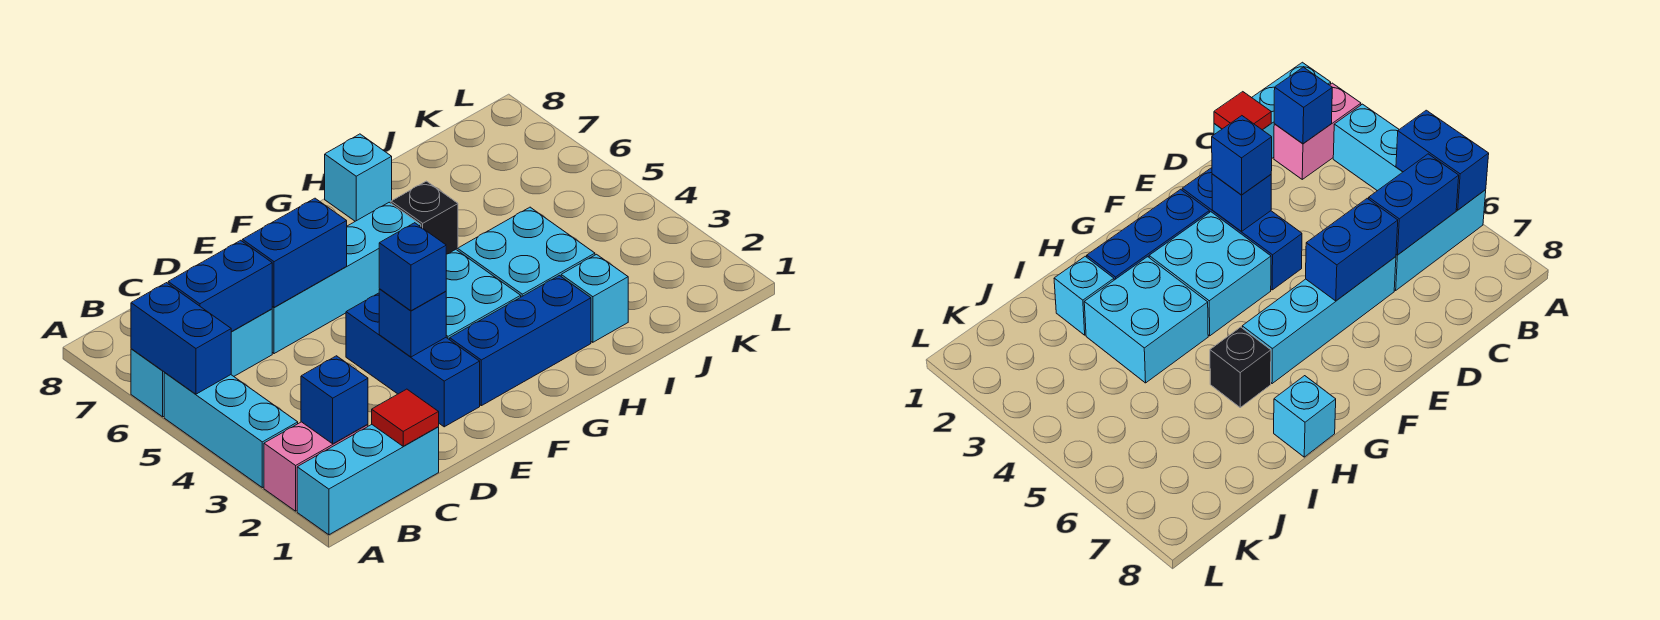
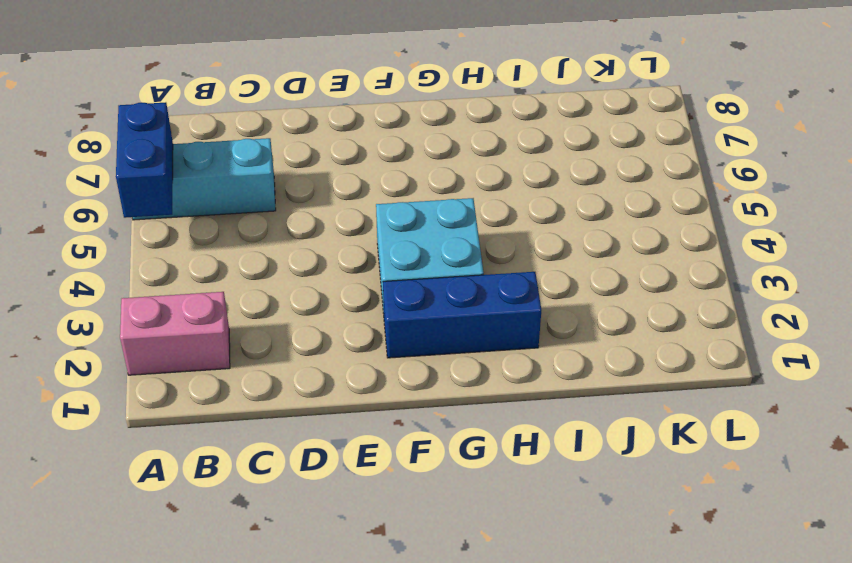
none -> cyan brick A1:C1 level 1
none -> cyan brick A3:A5 level 1
none -> cyan brick D6:G6 level 1

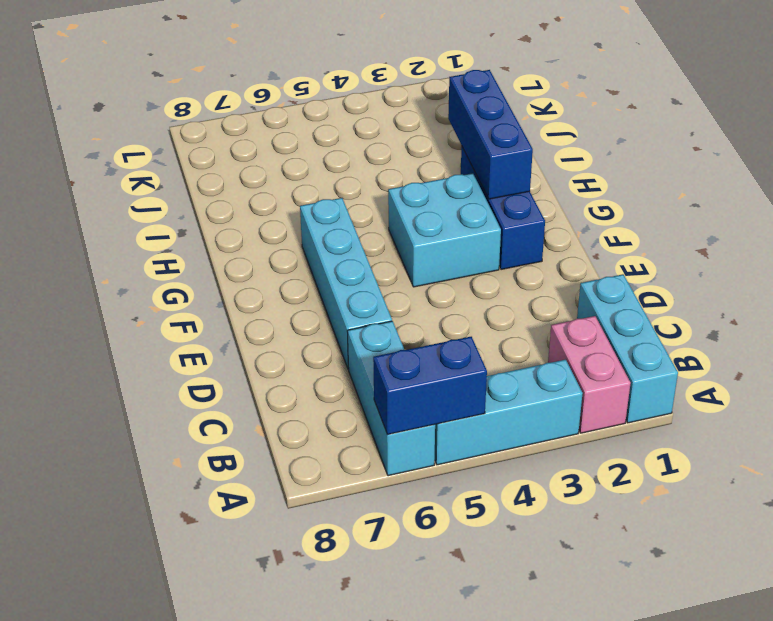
blue brick G2:I2 level 2 -> blue brick E2:E4 level 1
none -> cyan brick H3:I4 level 1
none -> black brick H6 level 1
none -> cyan brick H8 level 1

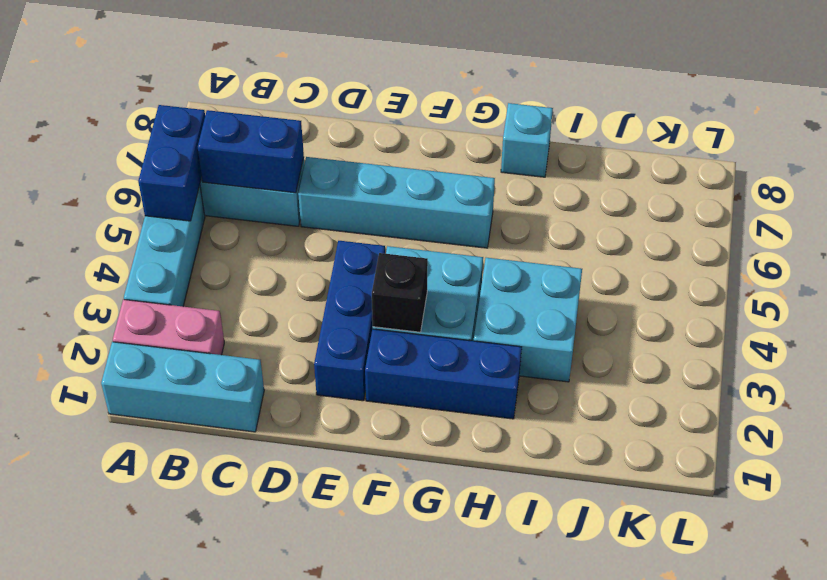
black brick F3 level 2 -> black brick H6 level 1
none -> cyan brick I2 level 1
none -> blue brick B2 level 2
none -> red tile C1 level 2

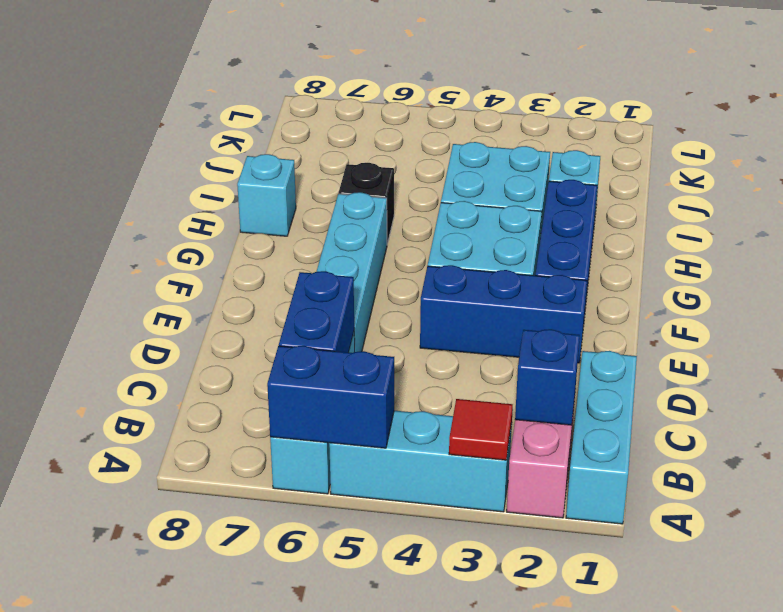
red tile A3 level 2 -> red tile C1 level 2
none -> blue brick D6:E6 level 2
none -> blue brick E3 level 2
none -> blue brick E3 level 3

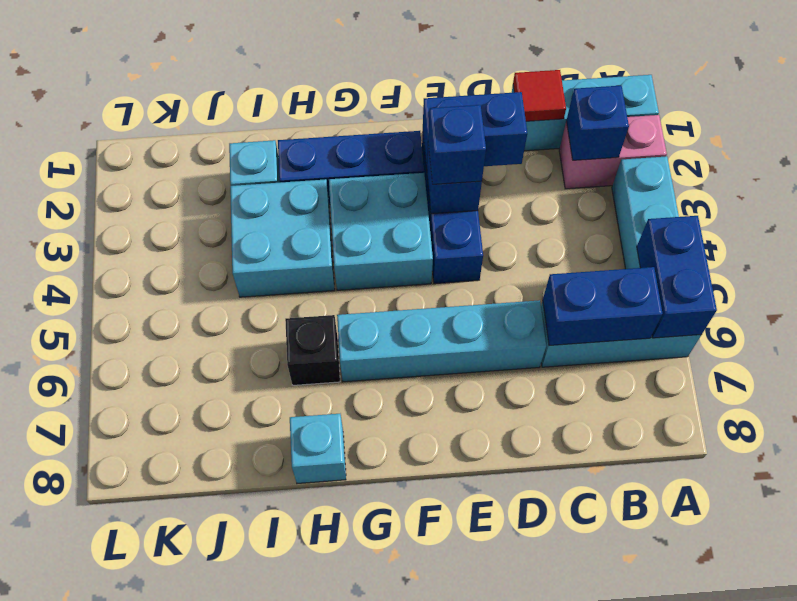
blue brick D2:E2 level 2 -> blue brick D6:E6 level 2

